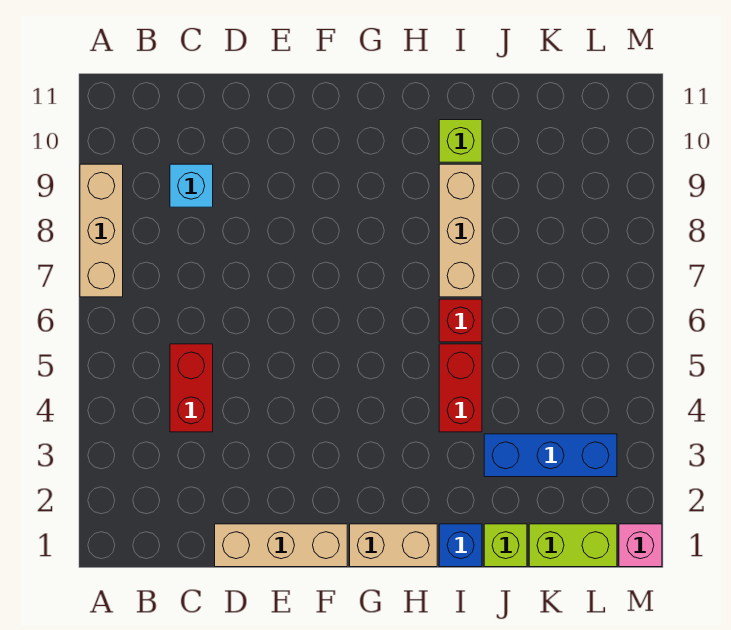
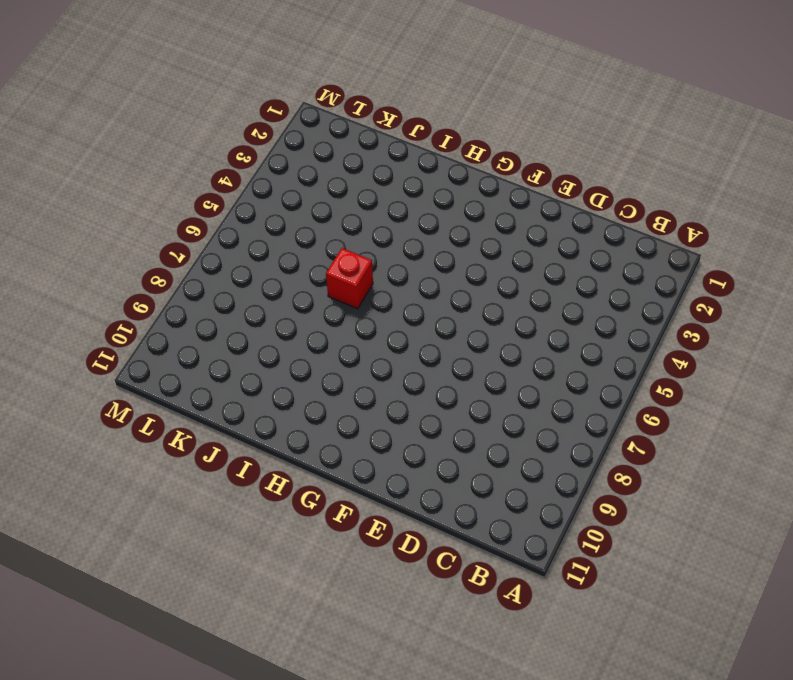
none -> tan brick A7:A9 level 1
none -> red brick C4:C5 level 1
none -> cyan brick C9 level 1

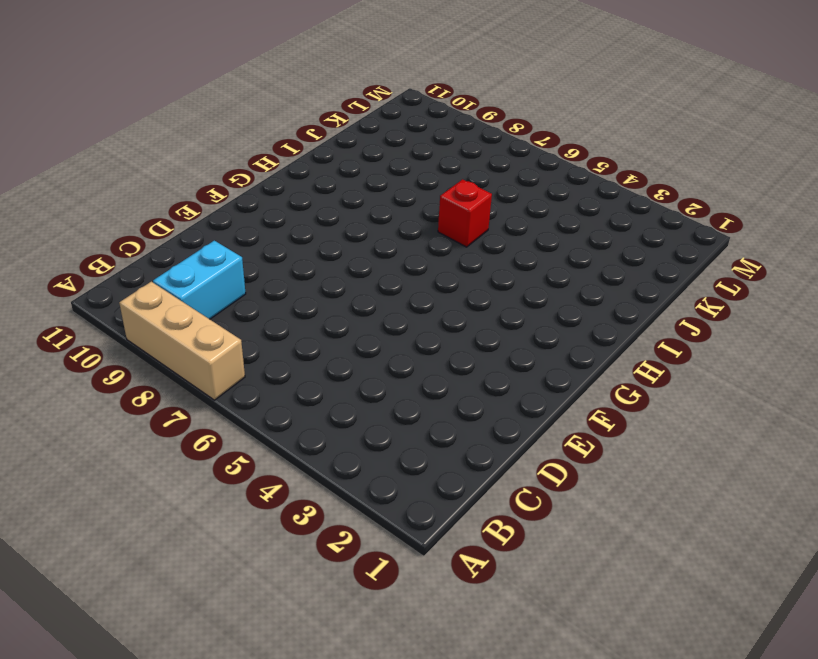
cyan brick B9:C9 level 1 -> cyan brick C9 level 1
none -> red brick C4:C5 level 1
none -> tan brick D1:F1 level 1
none -> tan brick G1:H1 level 1

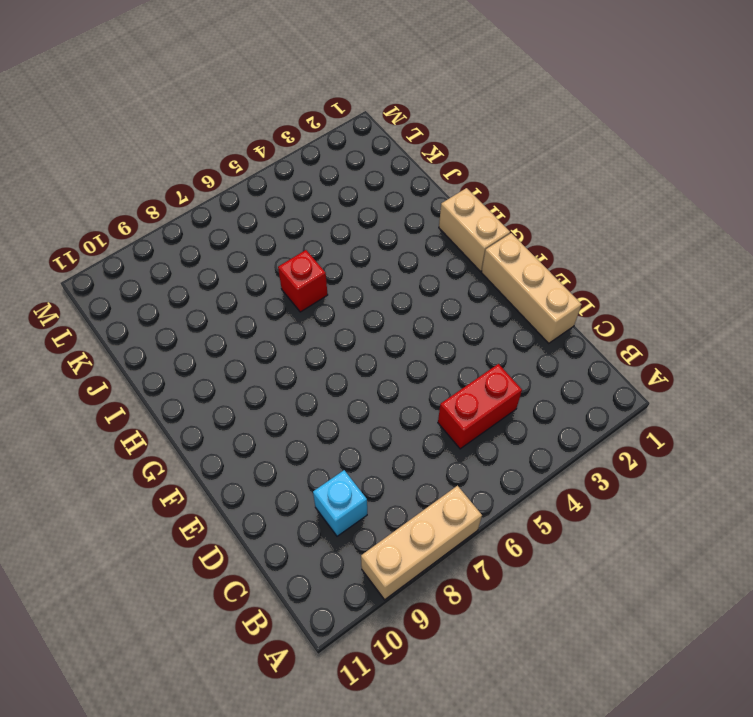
none -> blue brick I1 level 1
none -> red brick I4:I5 level 1
none -> tan brick I7:I9 level 1

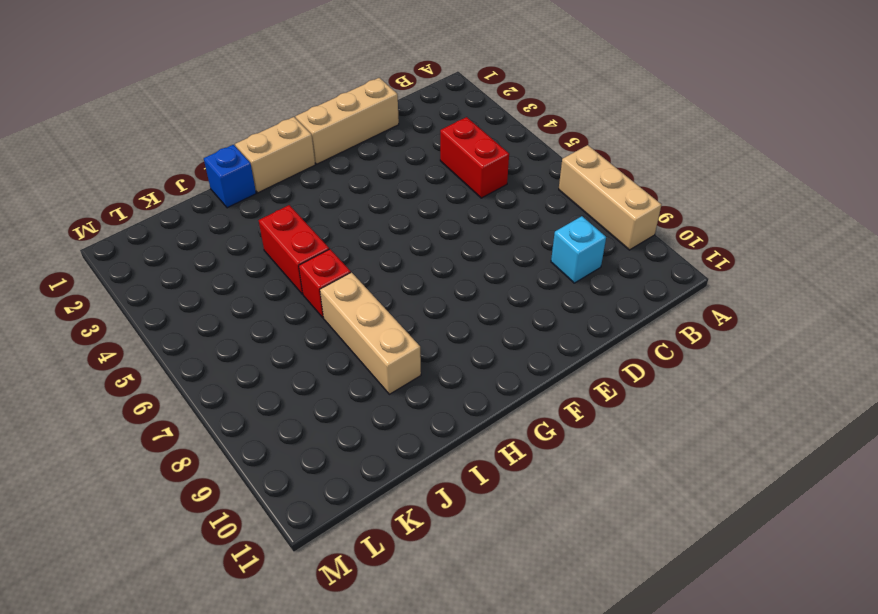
none -> lime brick I10 level 1
none -> lime brick J1 level 1
none -> blue brick J3:L3 level 1

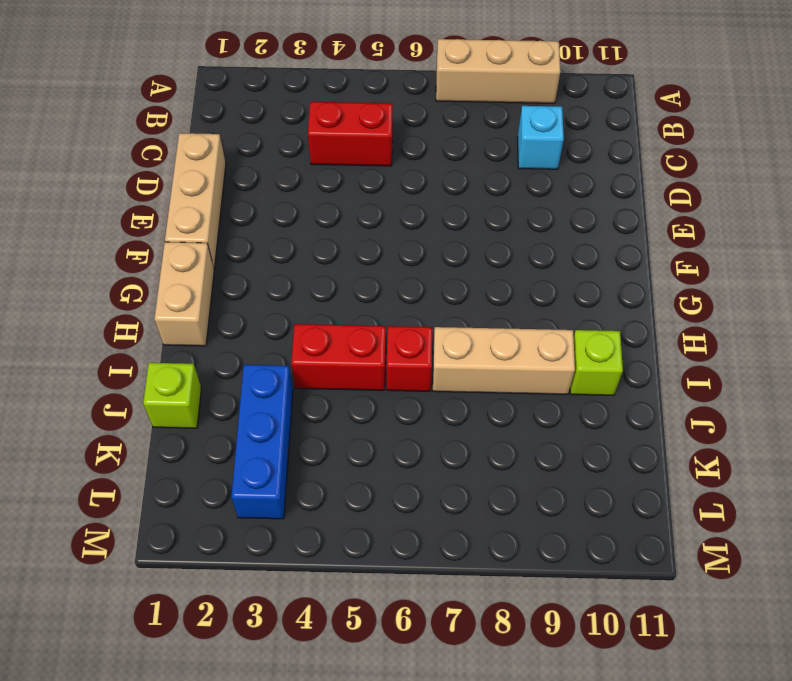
none -> blue brick I1 level 1
none -> lime brick K1:L1 level 1
none -> pink brick M1 level 1

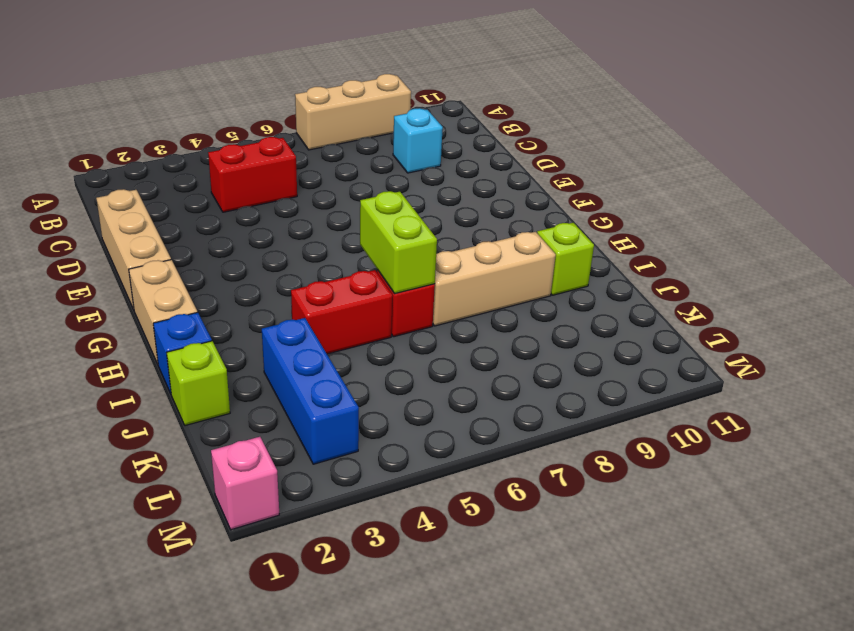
lime brick H6:I6 level 2 -> lime brick K1:L1 level 1

